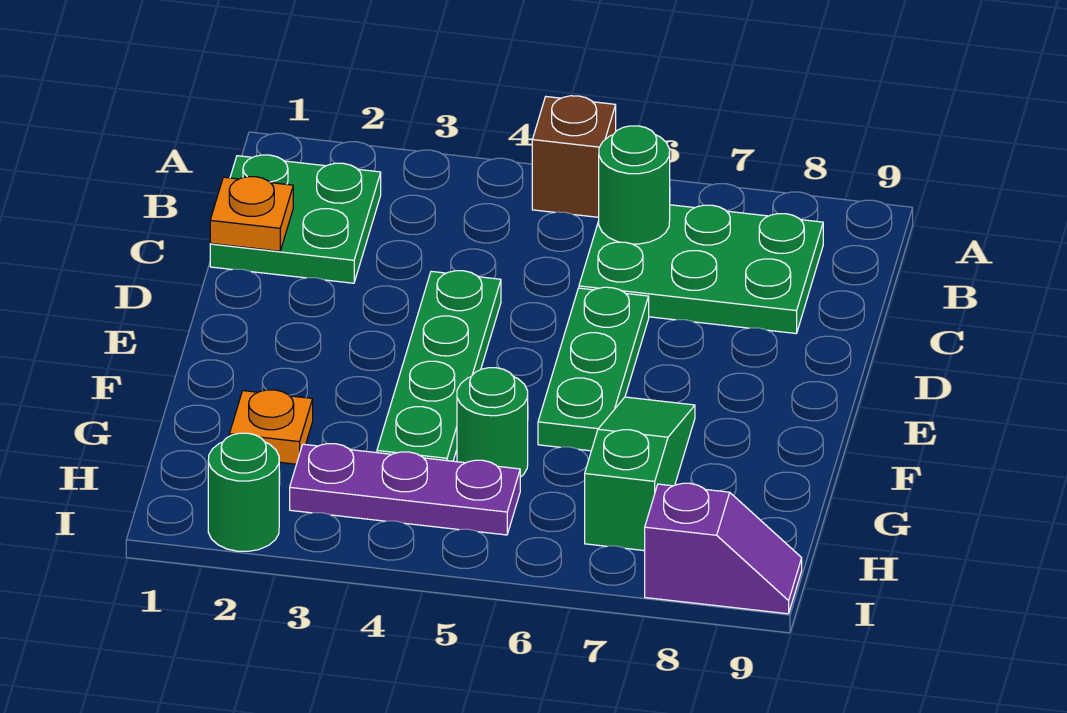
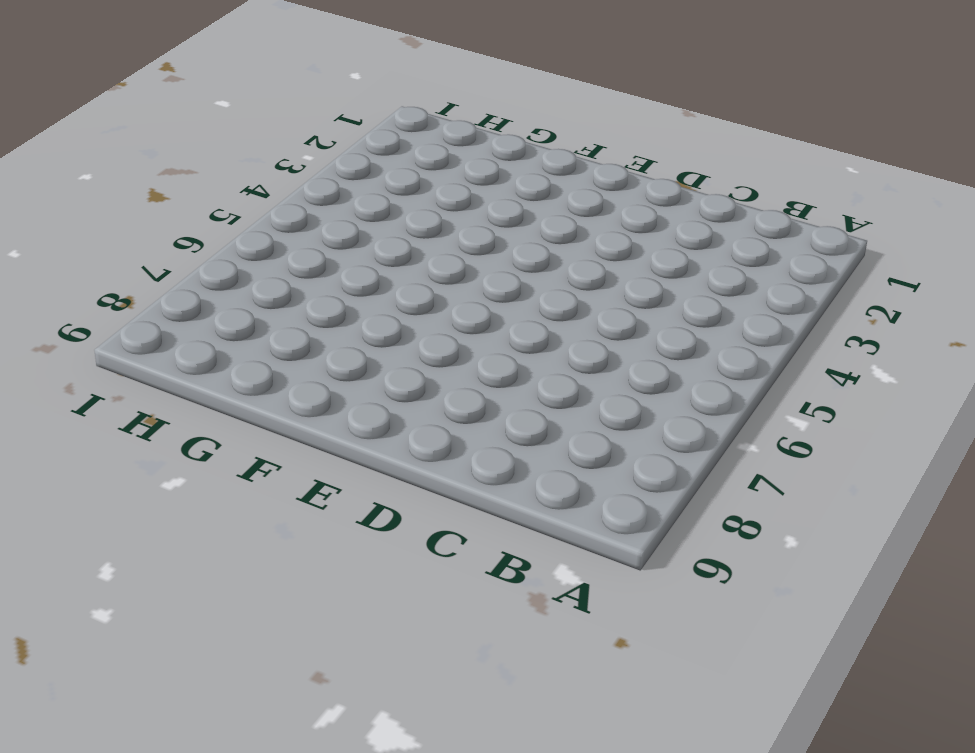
none -> brown brick A5 level 1
none -> green plate B1:C2 level 1
none -> green plate B6:C8 level 1

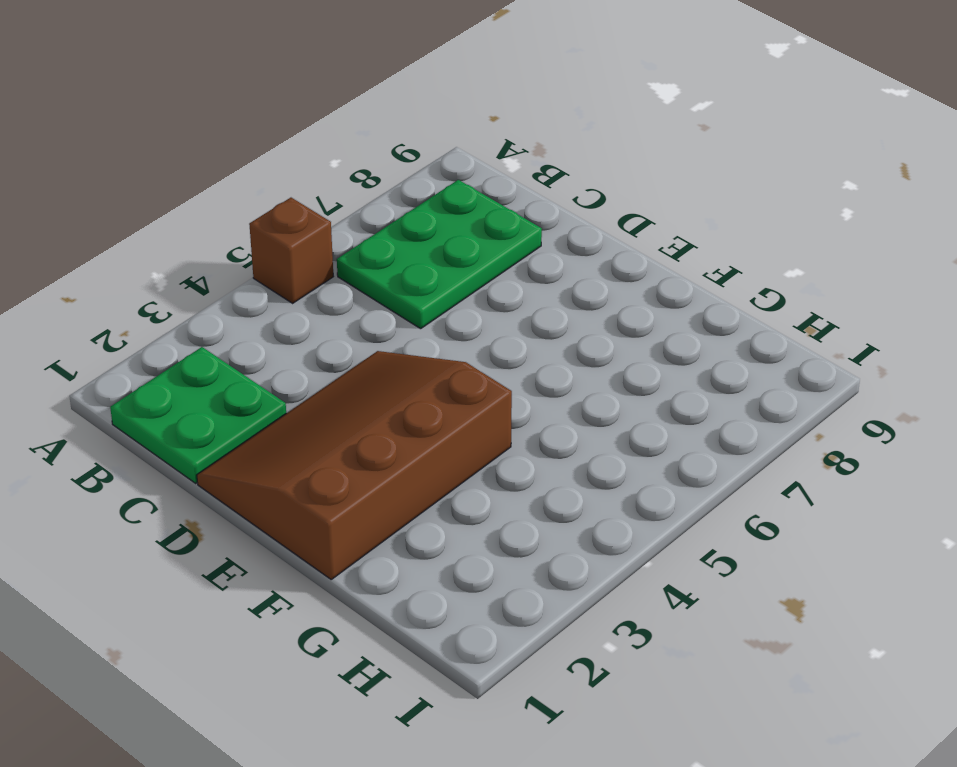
brown slope D1:F4 level 1 top F -> green plate D4:G4 level 1
none -> green plate D6:F6 level 1
none -> green slope F7:H7 level 1 top H
none -> orange plate G2 level 1

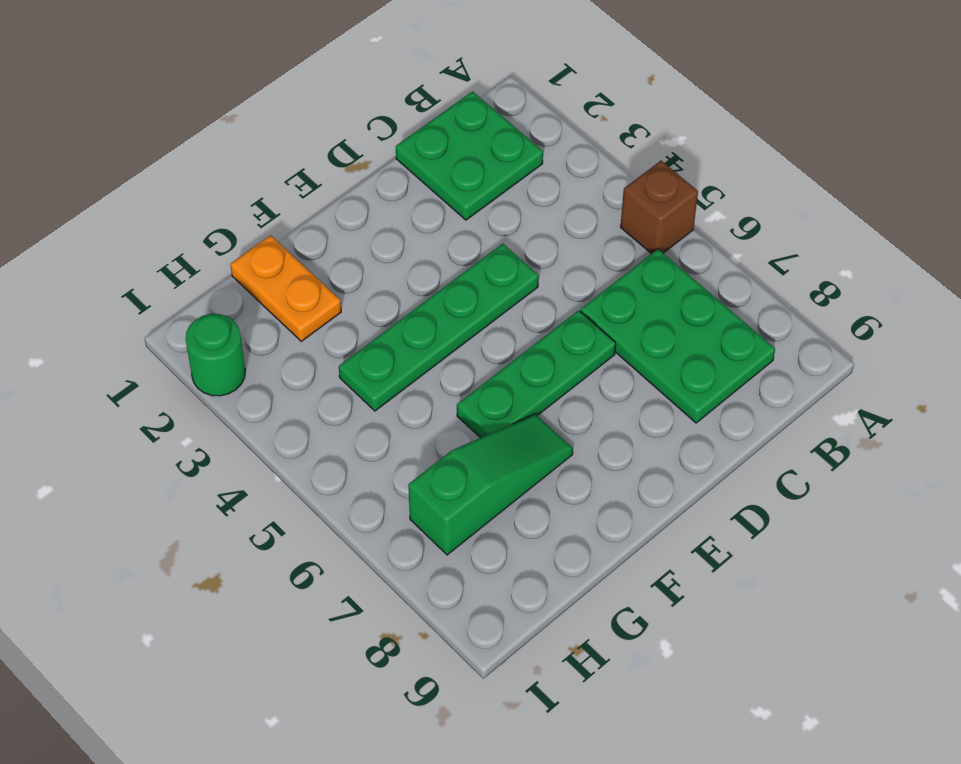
orange plate G1:G2 level 1 -> orange plate G2 level 1
none -> green round brick G5 level 1
none -> purple plate H3:H5 level 1
none -> purple slope I8:I9 level 1 top 8

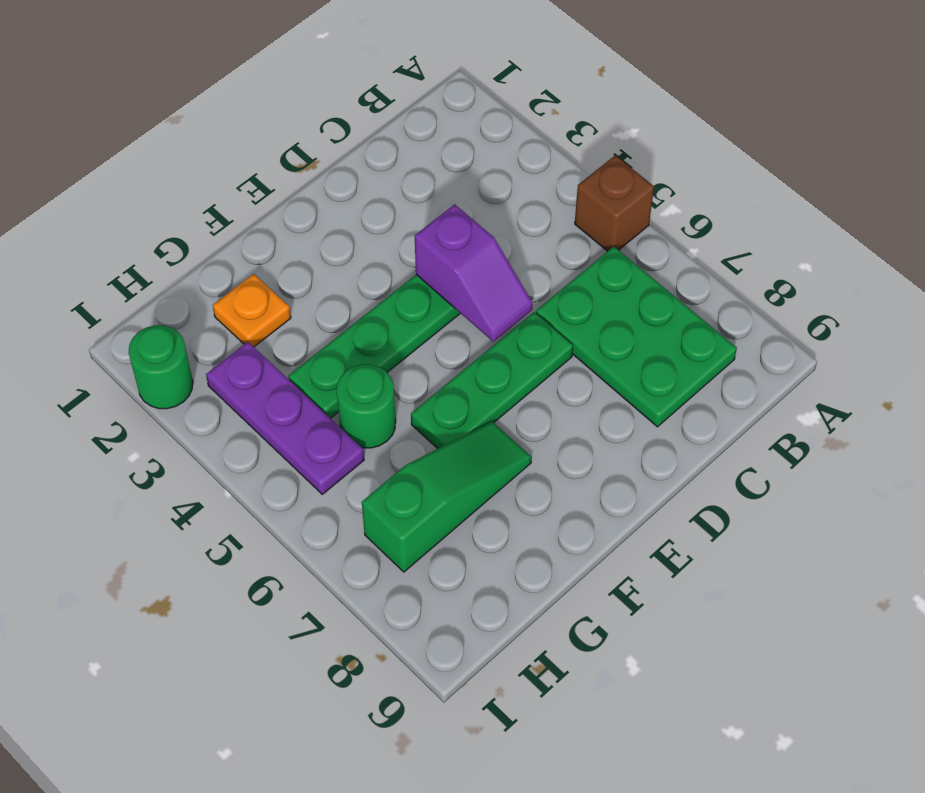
purple slope D4:D5 level 2 top 4 -> purple slope I8:I9 level 1 top 8
none -> green plate B1:C2 level 1
none -> green round brick B6 level 2
none -> orange plate C1 level 2

